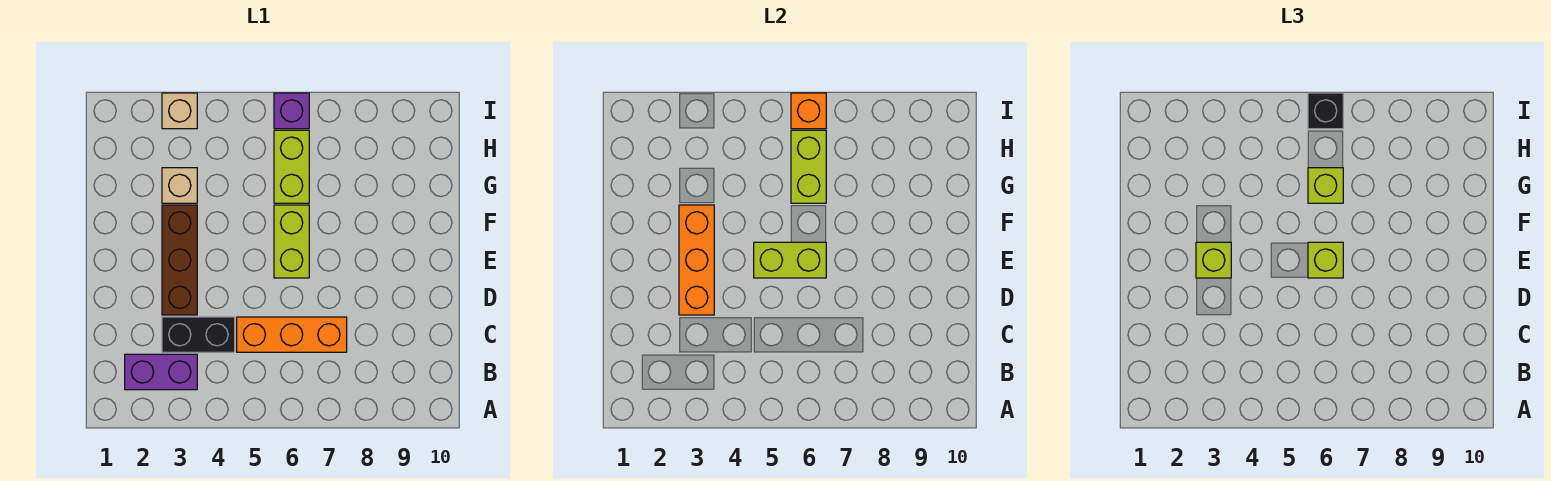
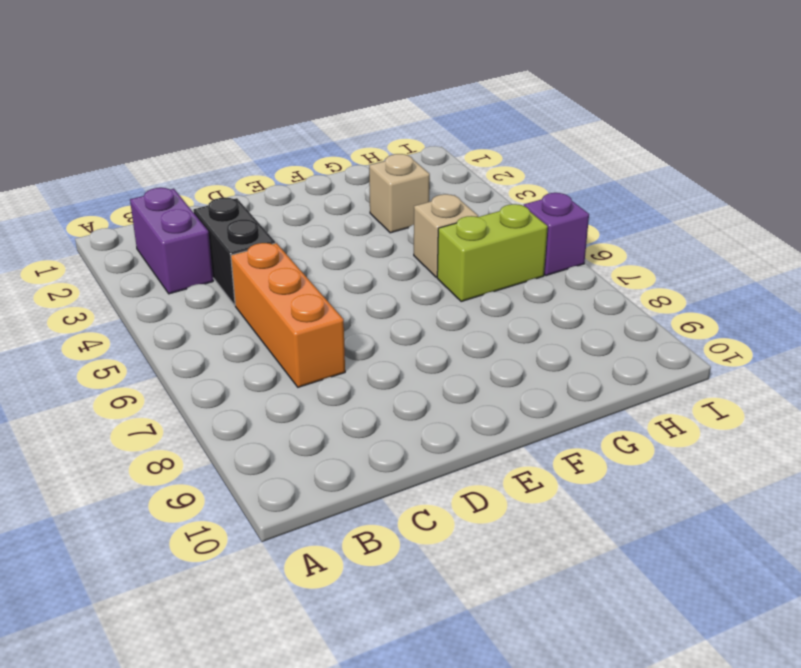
tan brick G5 level 1 -> tan brick I3 level 1
none -> brown brick D3:F3 level 1
none -> lime brick E6:F6 level 1
none -> orange brick D3:F3 level 2

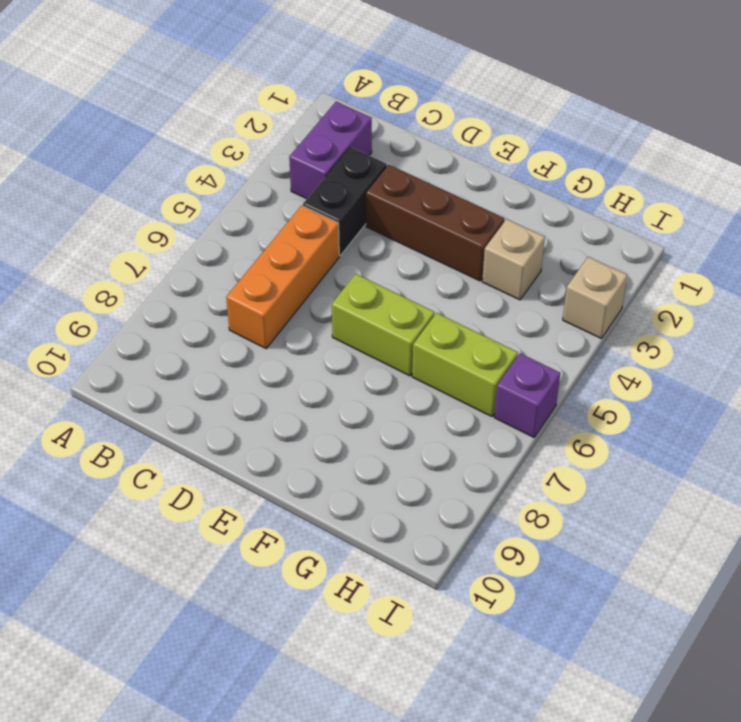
none -> orange brick D3:F3 level 2
none -> lime brick E5:E6 level 2
none -> lime brick G6:H6 level 2

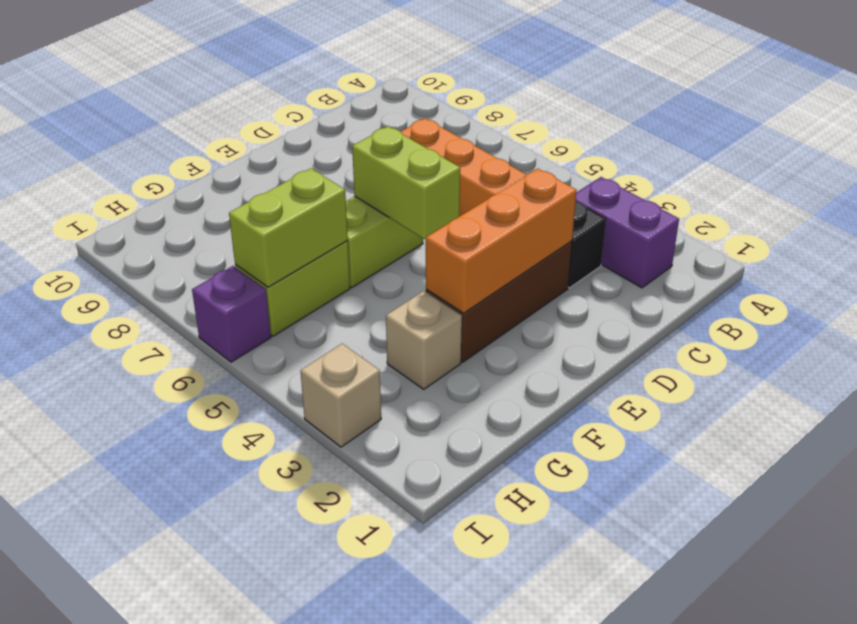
none -> orange brick I6 level 2
none -> lime brick E3 level 3
none -> lime brick E6 level 3

